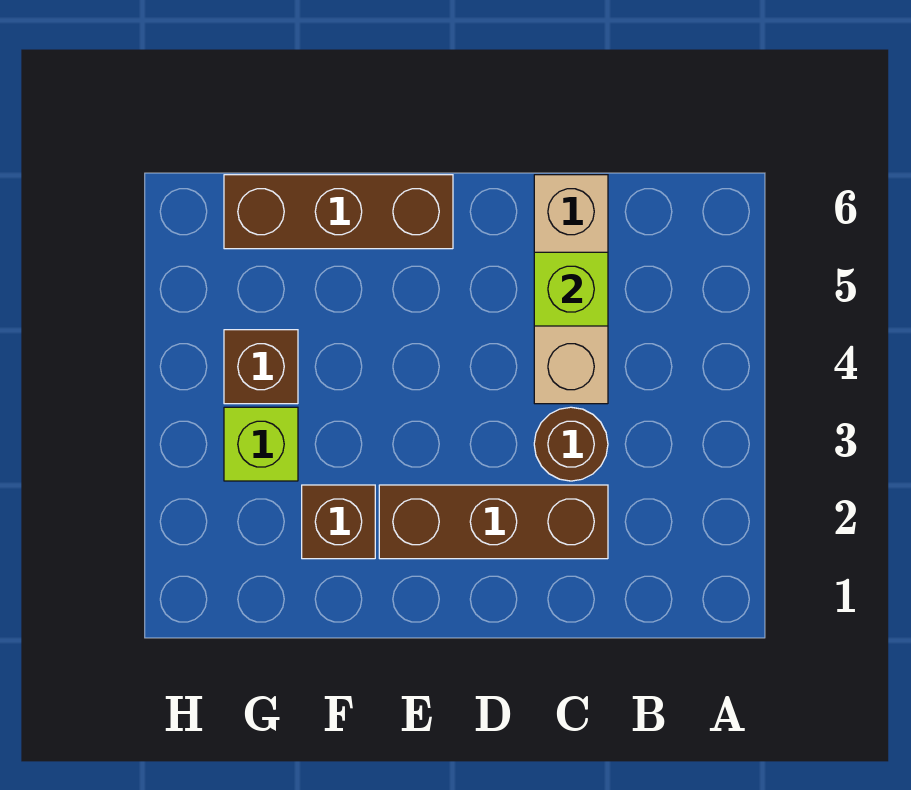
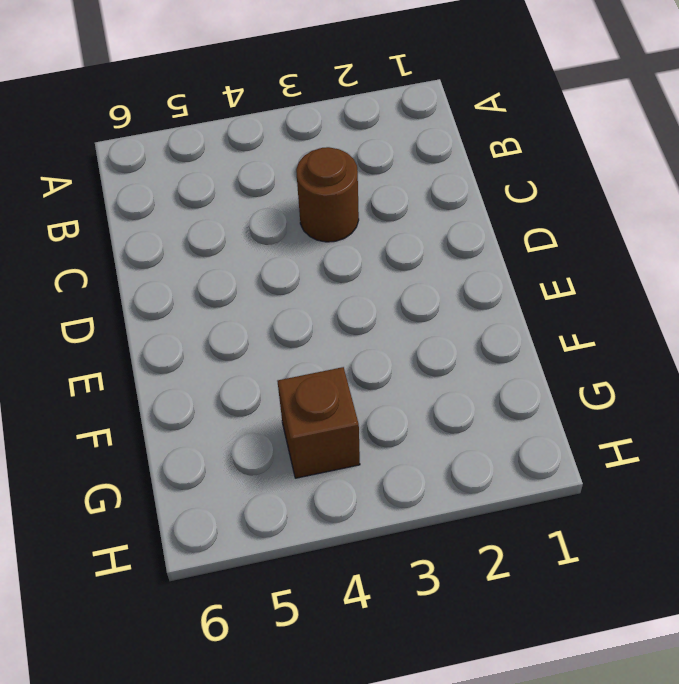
none -> brown brick C2:E2 level 1
none -> tan brick C4:C6 level 1

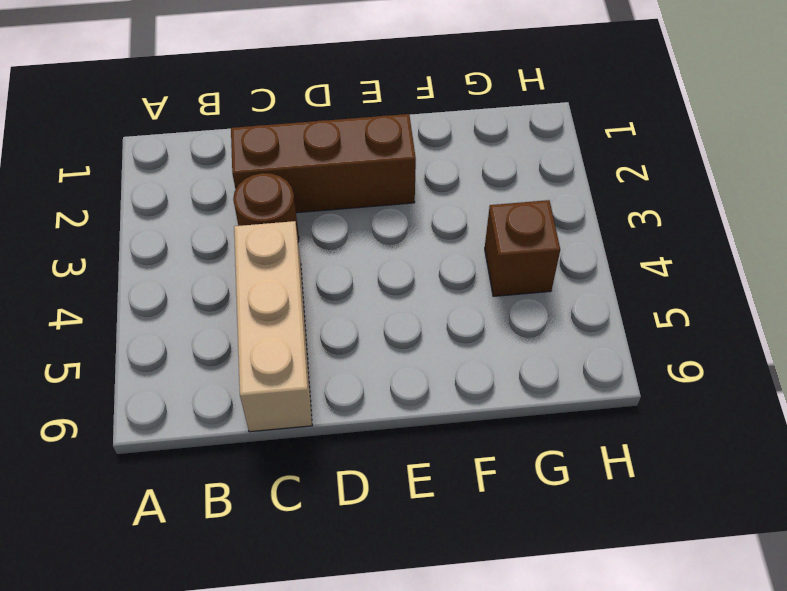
none -> brown brick E6:G6 level 1
none -> brown brick F2 level 1

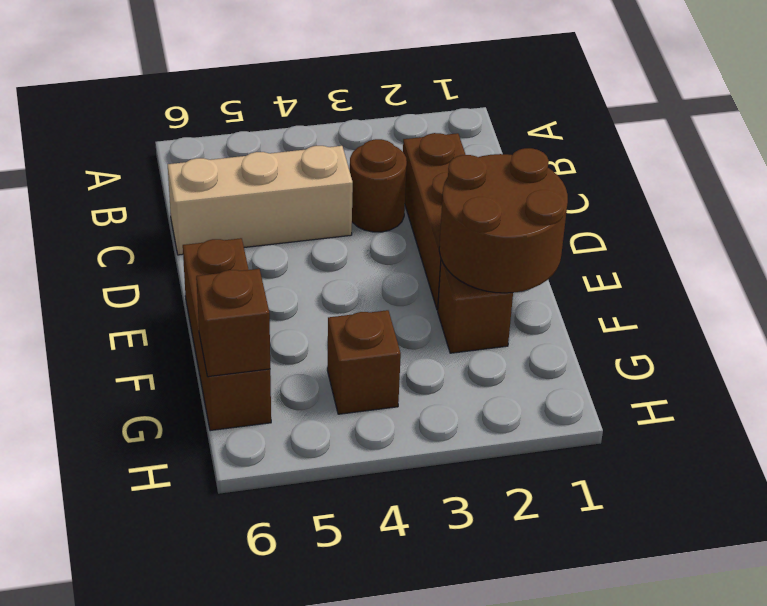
brown round brick E1:F2 level 2 -> none
brown brick G6 level 2 -> none
none -> lime brick G3 level 1
none -> lime brick C5 level 2

